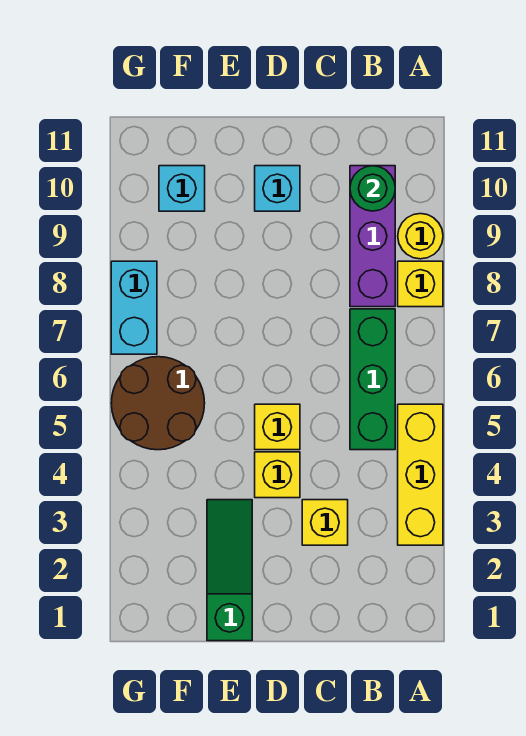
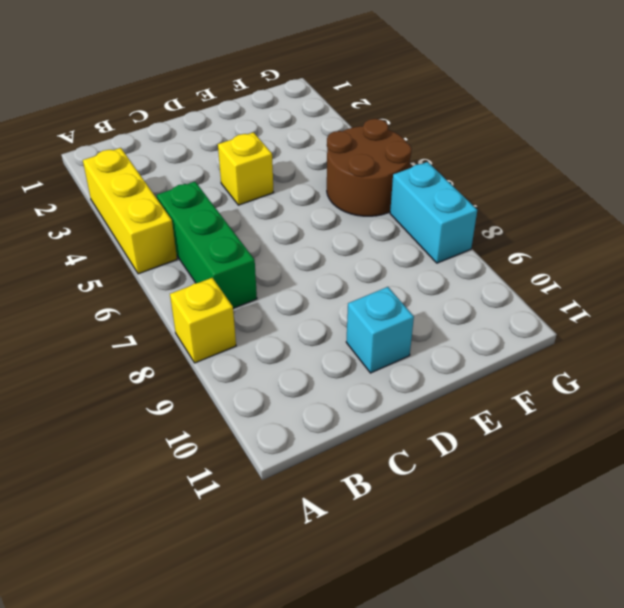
none -> yellow round brick A9 level 1
none -> purple brick B8:B10 level 1
none -> yellow brick C3 level 1

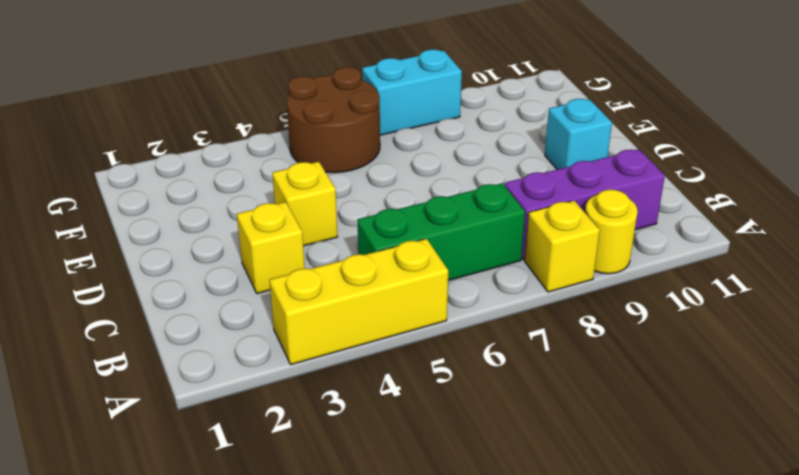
none -> yellow brick D5 level 1
none -> green slope E1:E3 level 1 top 1
none -> cyan brick F10 level 1

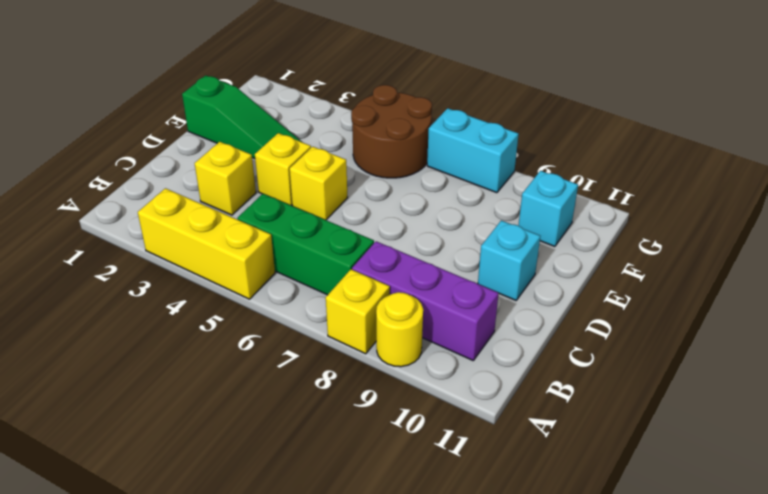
none -> green round brick B10 level 2

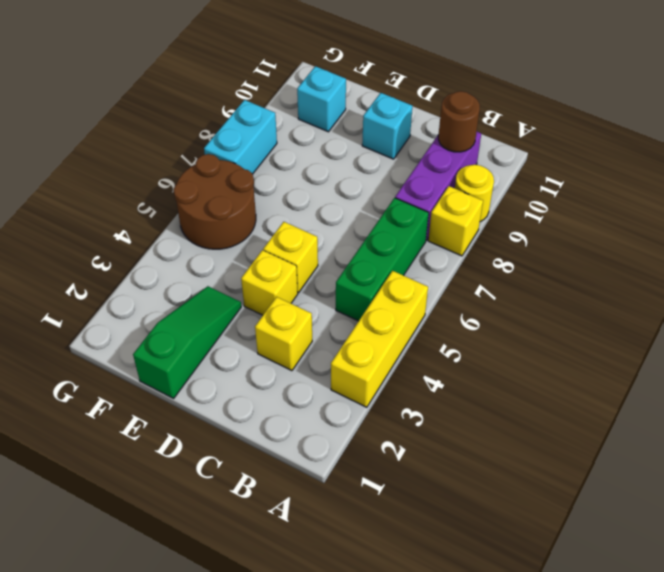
brown round brick B10 level 2 -> green round brick B10 level 2

